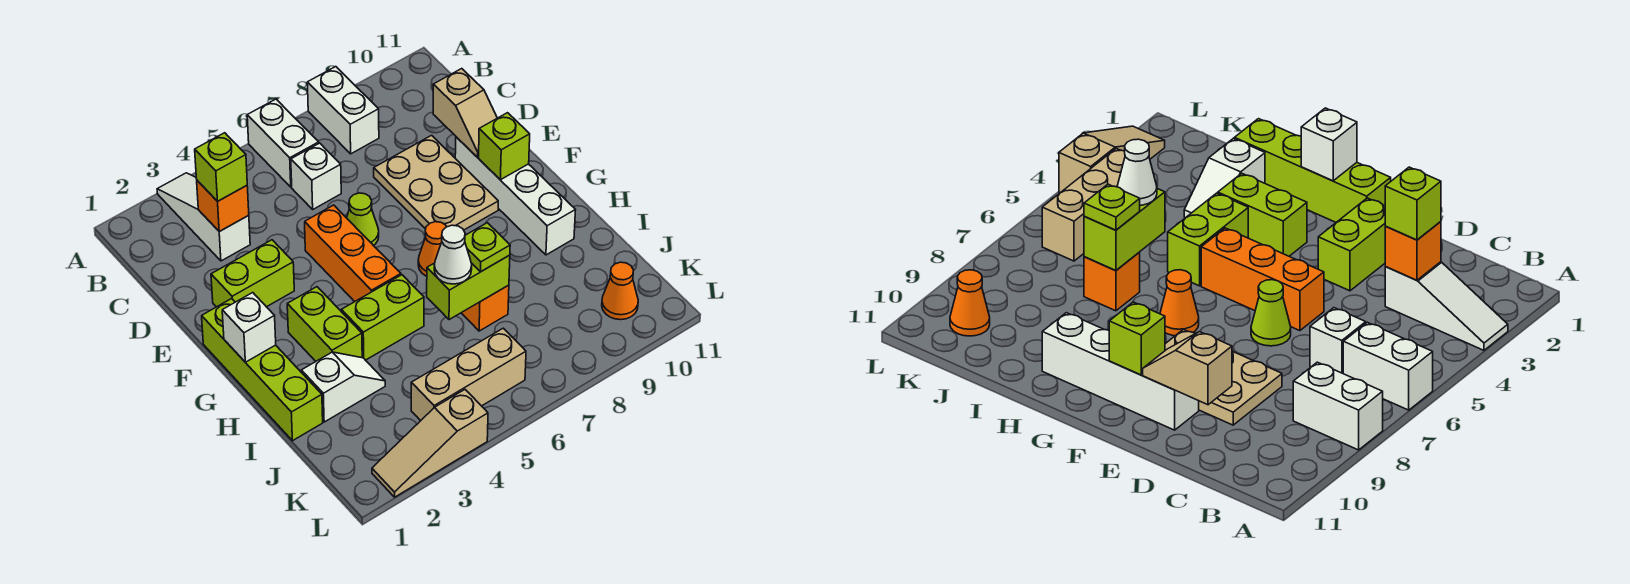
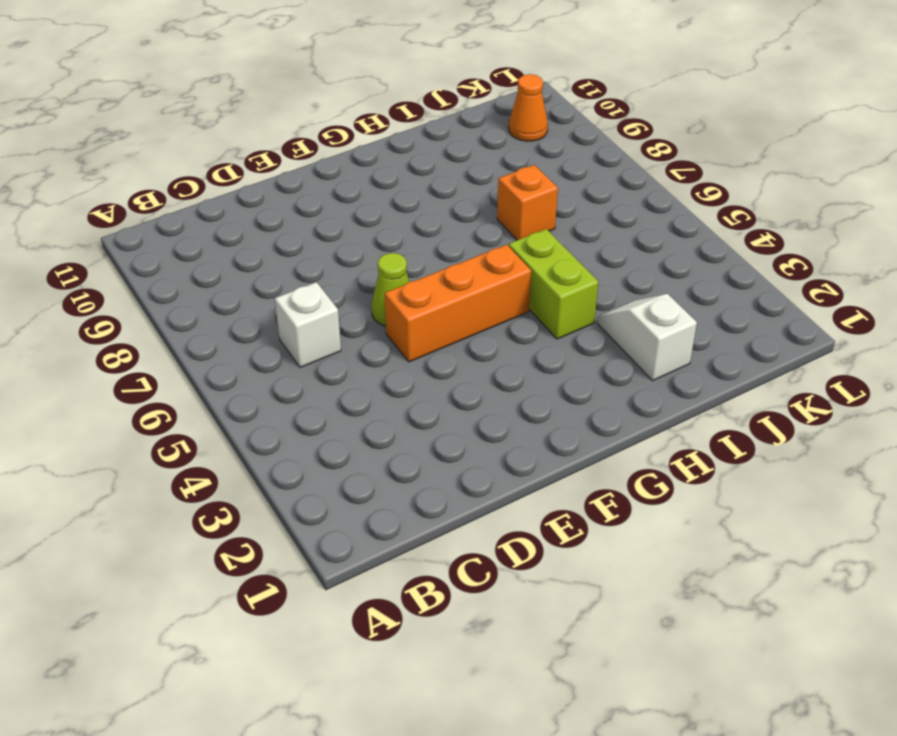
none -> white slope A3:C3 level 1 top C
none -> white brick A6:B6 level 1
none -> white brick A8:B8 level 1

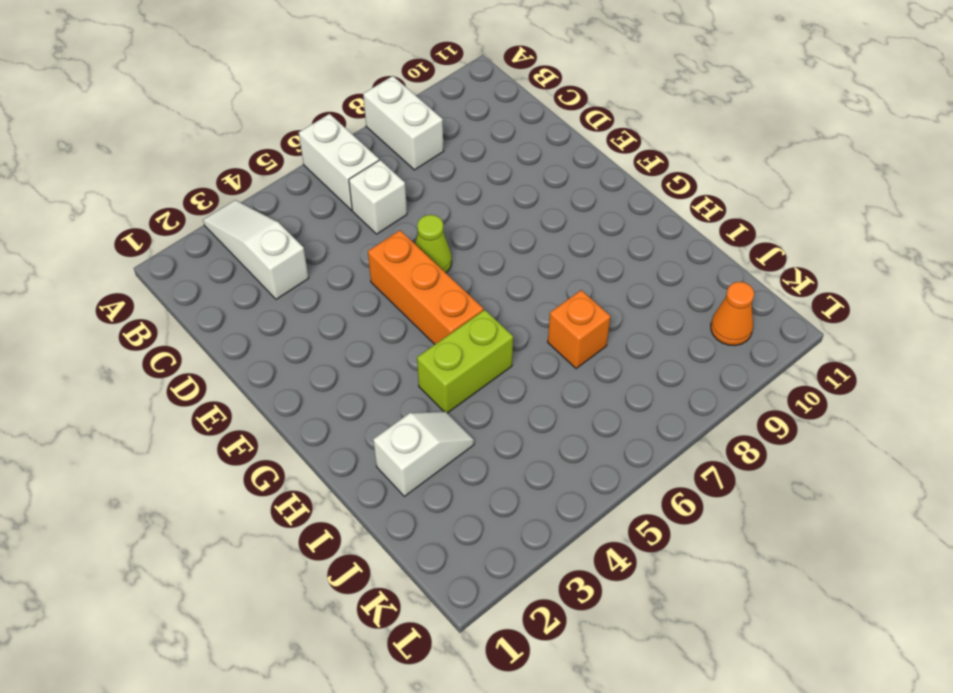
none -> tan plate D8:F9 level 1
none -> lime brick E2:E3 level 1
none -> white brick E10:H10 level 1

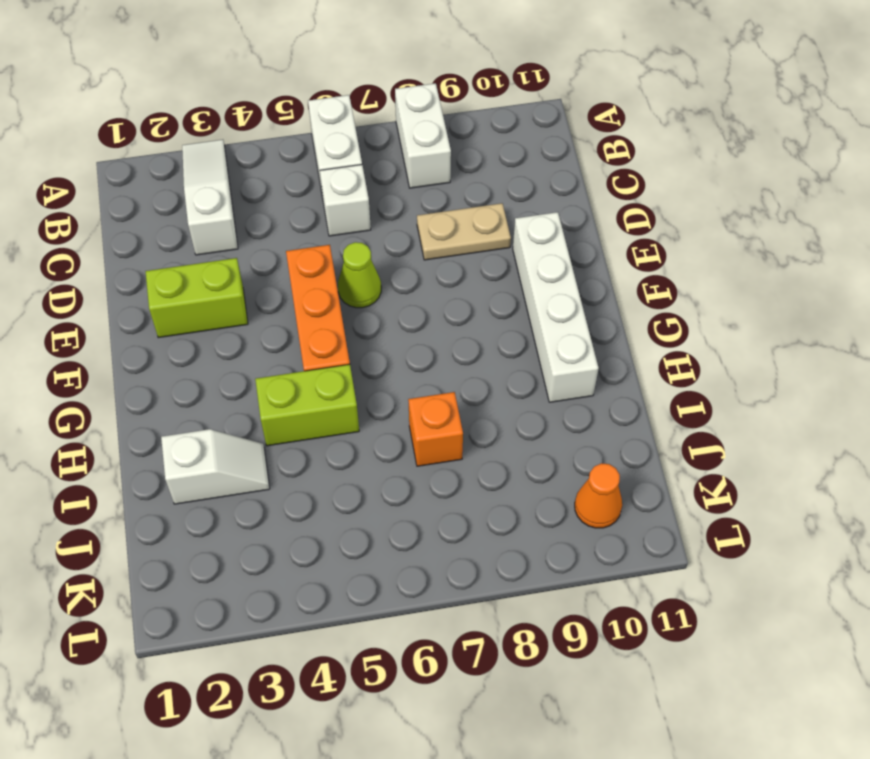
tan plate D8:D9 level 1 -> tan plate D8:F9 level 1
none -> lime brick F1:I1 level 1
none -> lime brick G3:H3 level 1
none -> orange cone G7 level 1

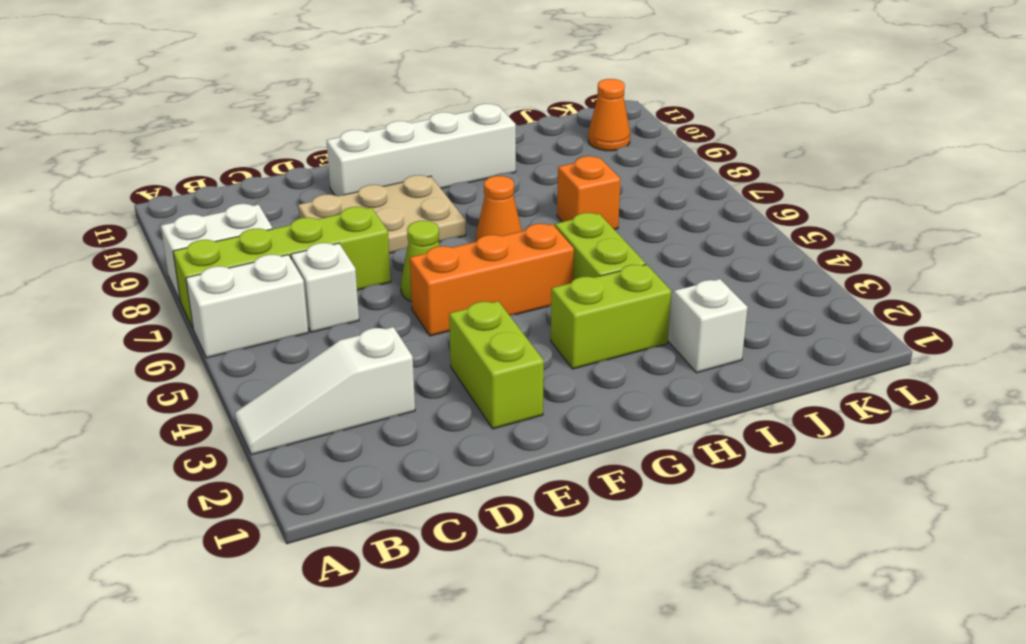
lime brick A7:D7 level 1 -> lime brick F1:I1 level 1
none -> tan brick K4:K6 level 1
none -> tan slope L2:L4 level 1 top 4
none -> orange brick C3 level 2

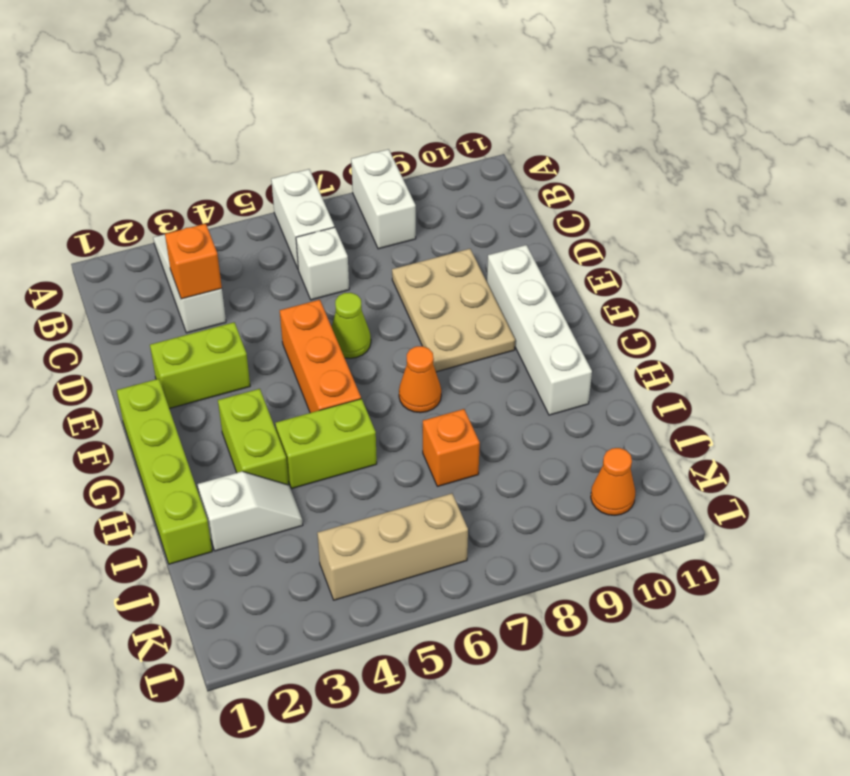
none -> tan slope L2:L4 level 1 top 4
none -> tan slope D10:E10 level 2 top D
none -> lime brick F10 level 2

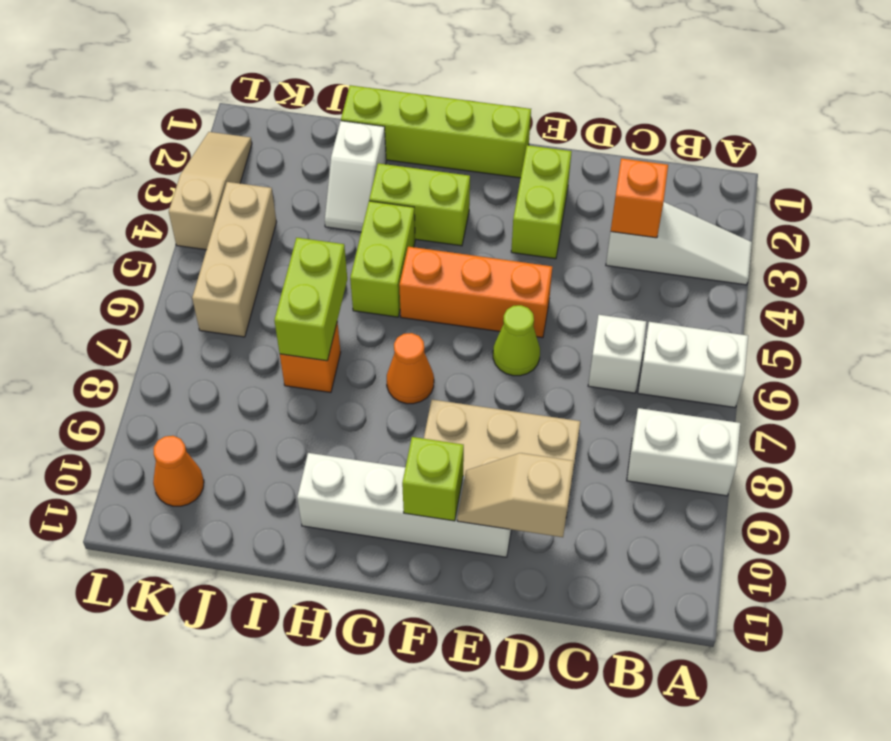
none -> white brick G1 level 2
none -> lime brick C3 level 3
none -> white cone I6 level 3

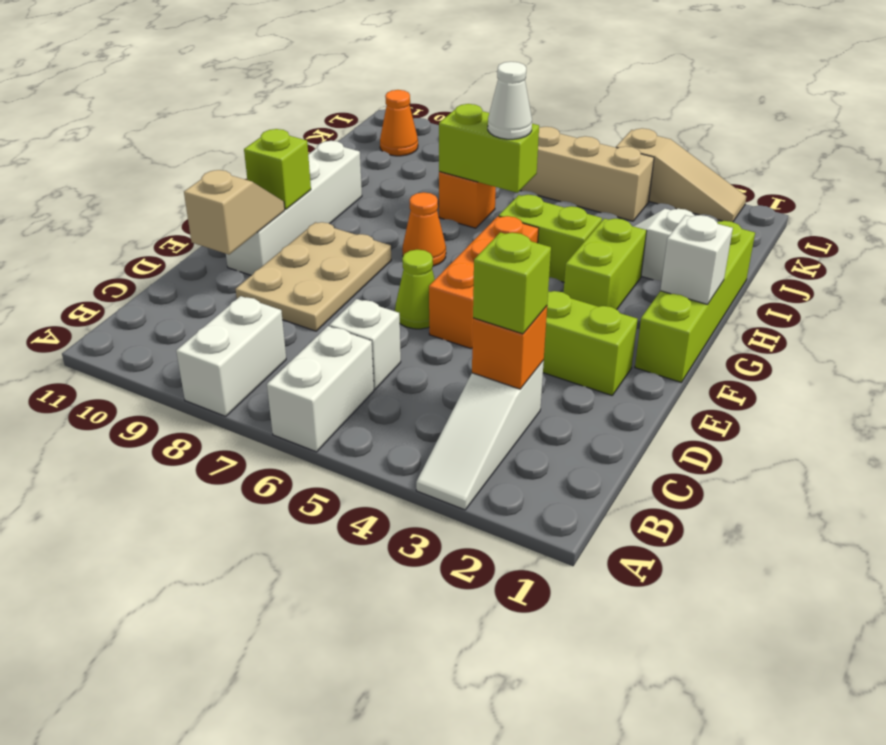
none -> lime plate I7 level 3

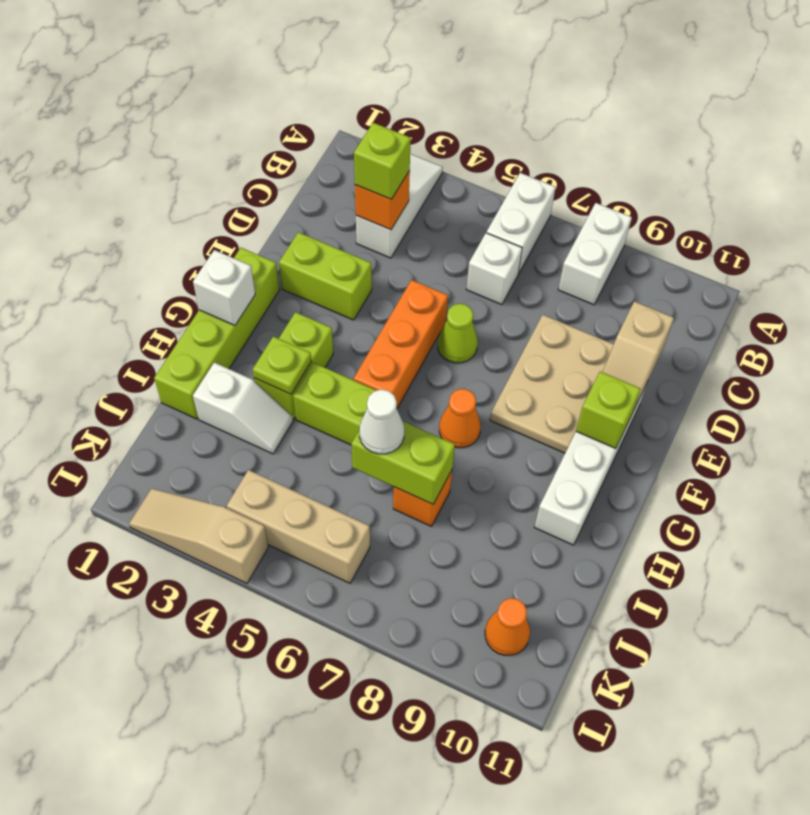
lime plate H3 level 2 -> lime plate I7 level 3

